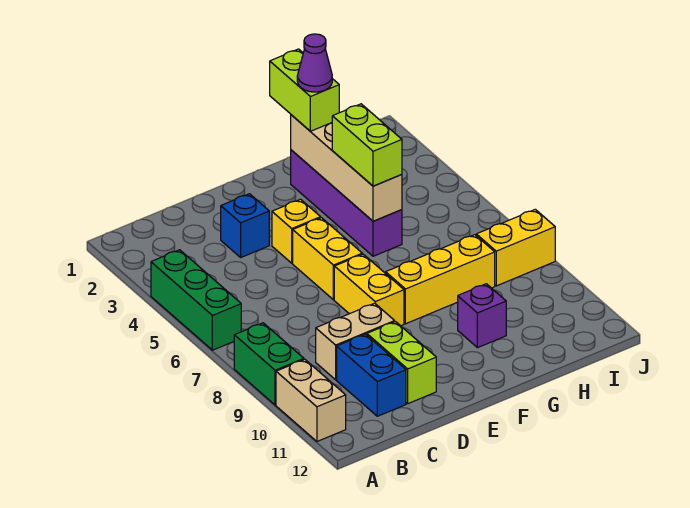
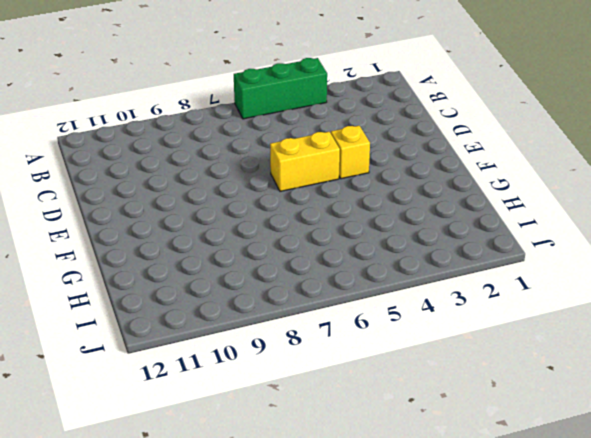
none -> green brick A8:A9 level 1
none -> tan brick A10:A11 level 1
none -> tan brick C9:D9 level 1

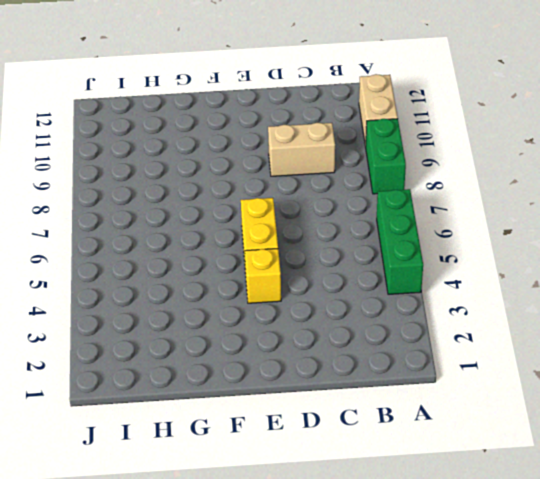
none -> blue brick C10:C11 level 1
none -> blue brick D3 level 1
none -> lime brick D10:D11 level 1

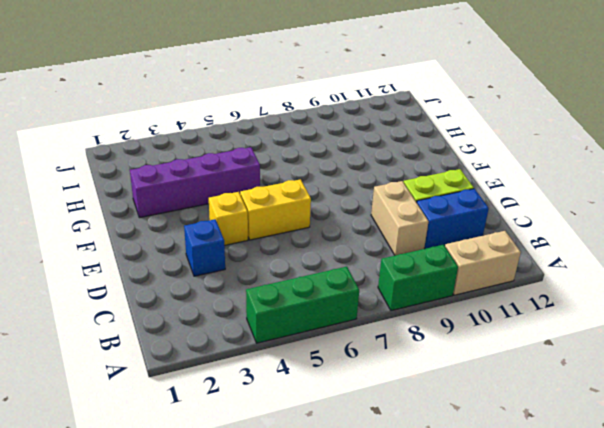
none -> yellow brick E7:E8 level 1
none -> yellow brick F8:H8 level 1
none -> purple brick G10 level 1

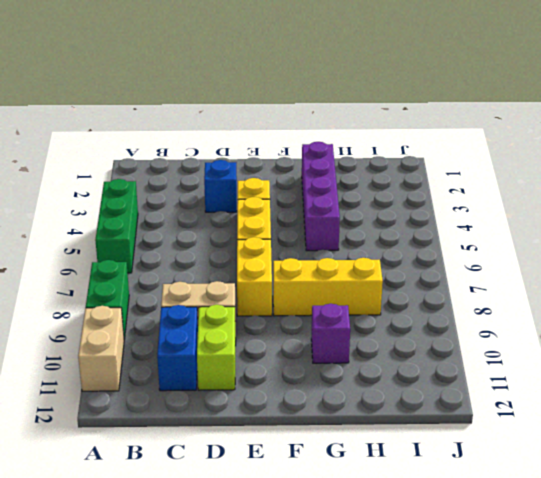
none -> yellow brick I8:J8 level 1
none -> tan brick G2:G5 level 2
none -> lime brick G1:G2 level 3

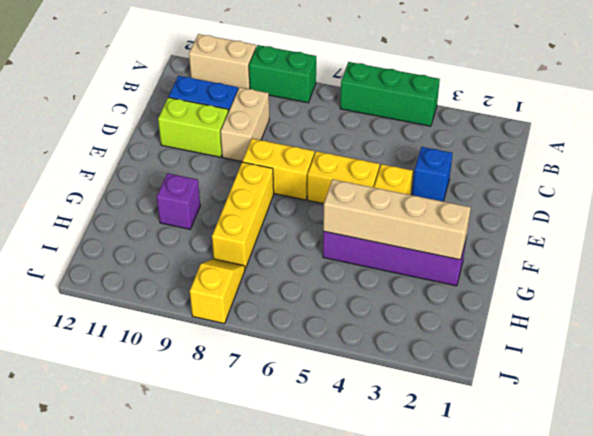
yellow slope I8:J8 level 1 top J -> yellow brick I8:J8 level 1
none -> lime brick G1:G2 level 3
none -> lime brick G4:G5 level 3
none -> purple cone G2 level 4

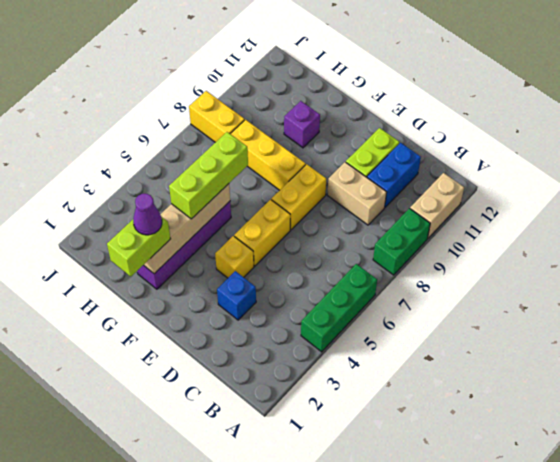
lime brick G4:G6 level 3 -> lime brick G4:G5 level 3

